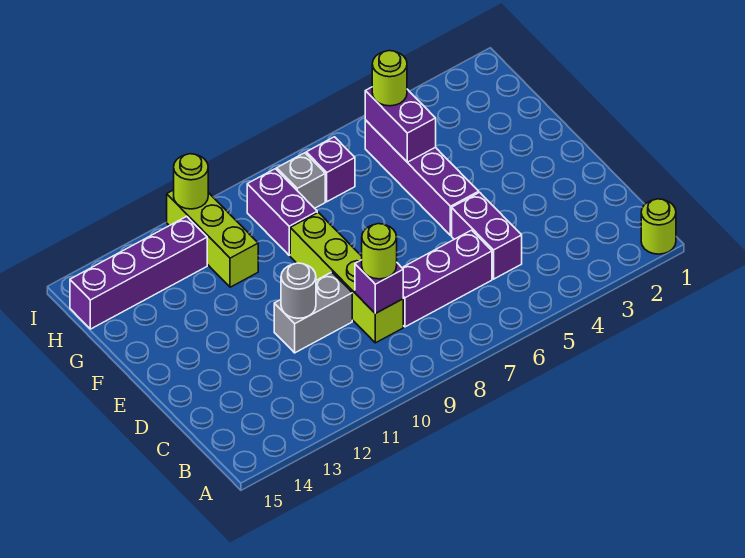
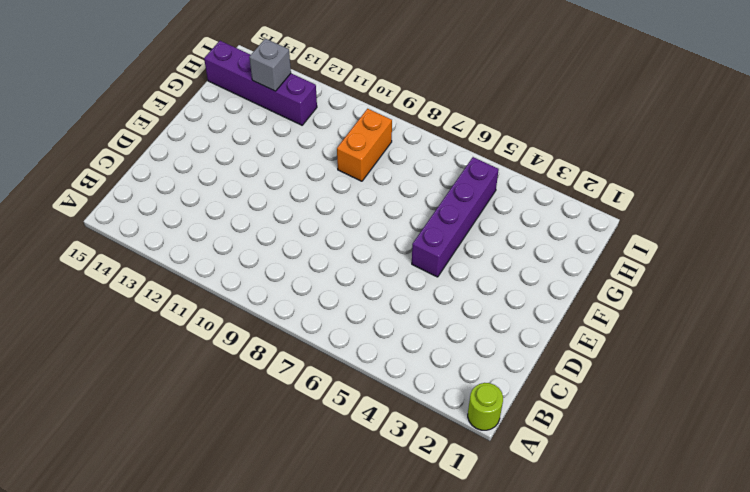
orange brick G9:H9 level 1 -> purple brick G9:H9 level 1
grey brick H13 level 2 -> grey brick H8 level 1
none -> purple brick C5:D5 level 1
none -> purple brick C6:C8 level 1
none -> lime brick C9:F9 level 1

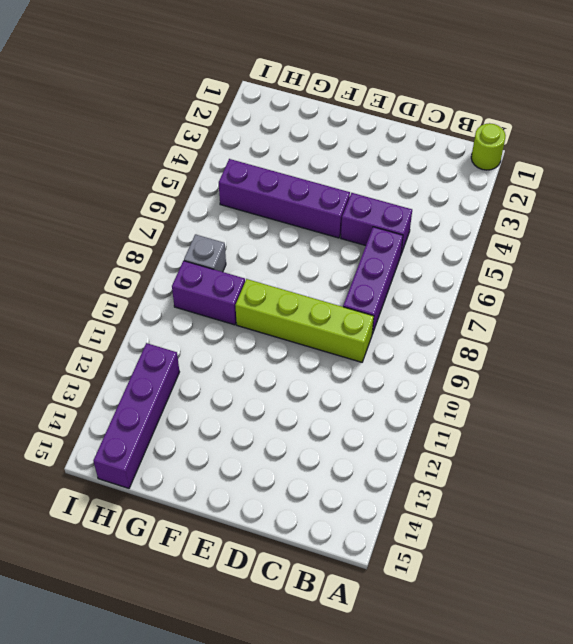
none -> grey brick D10:D11 level 1
none -> lime brick G11:I11 level 1
none -> purple brick H7 level 1

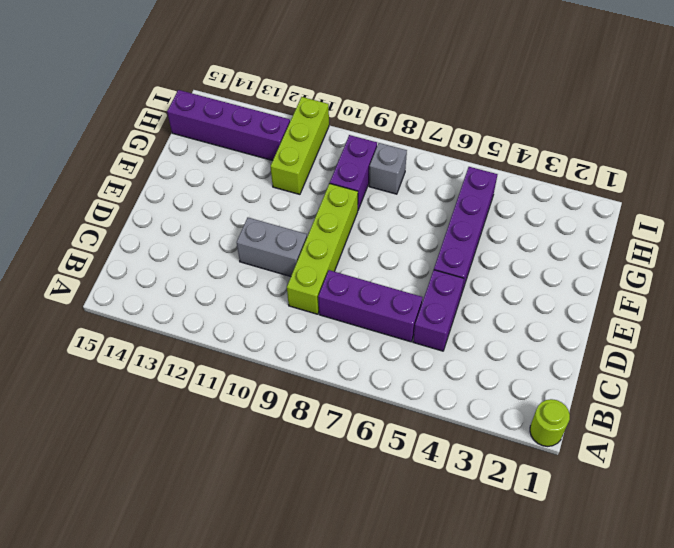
none -> purple brick H7 level 1
none -> purple brick C9 level 2
none -> grey round brick D11 level 2

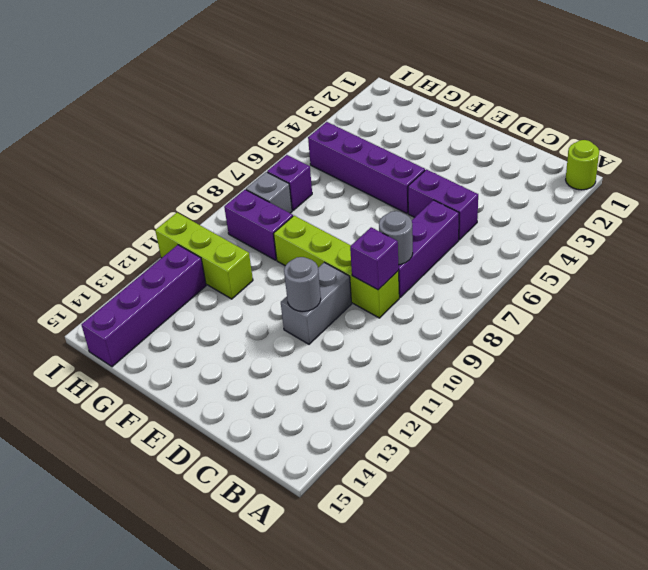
grey round brick C8 level 2 -> none
none -> purple brick G5:H5 level 2
none -> lime round brick I11 level 2
none -> lime round brick C9 level 3

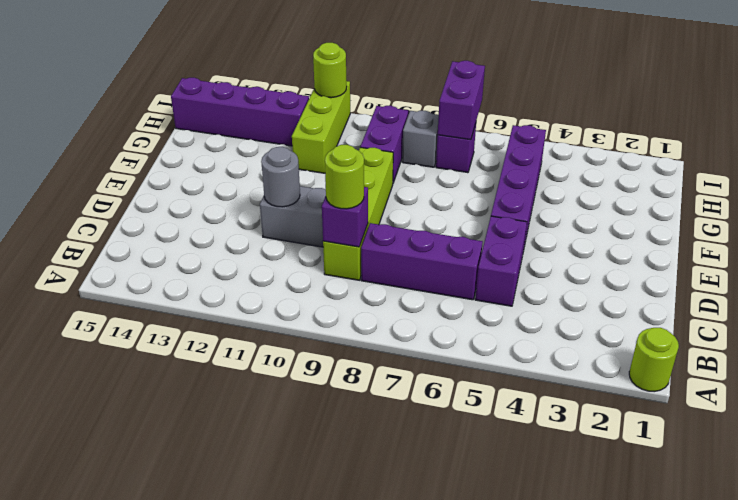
purple brick H7:I7 level 2 -> purple brick G5:H5 level 2
none -> lime round brick H5 level 3

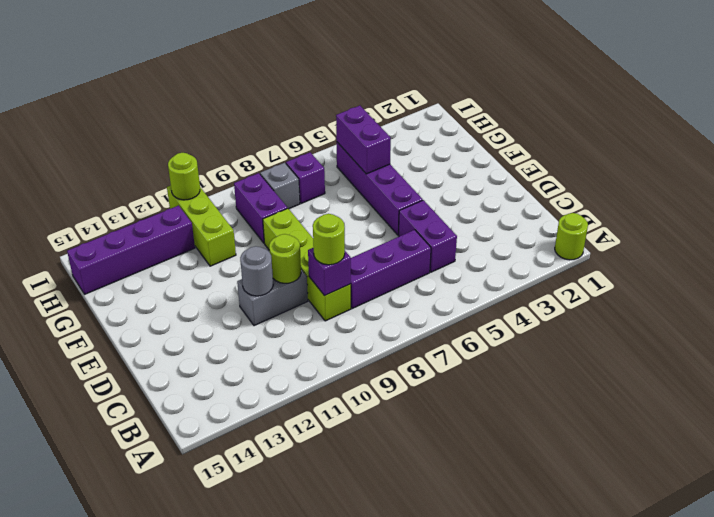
lime round brick D10 level 2 -> lime round brick H5 level 3

